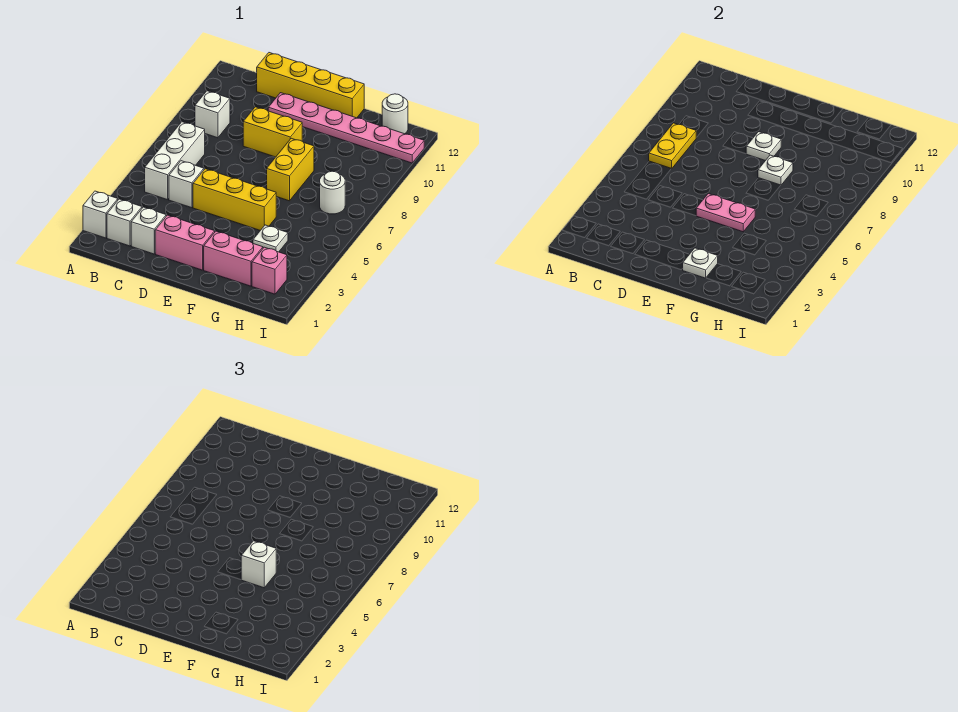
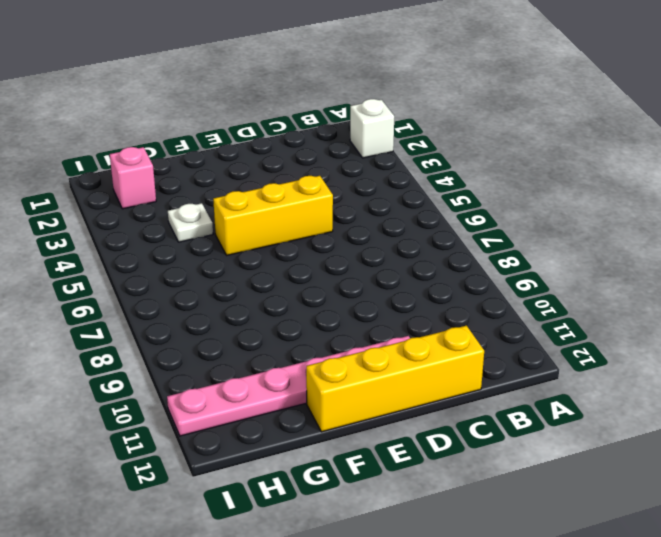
none -> white brick B2 level 1
none -> white brick B5:B7 level 1
none -> white brick B9 level 1

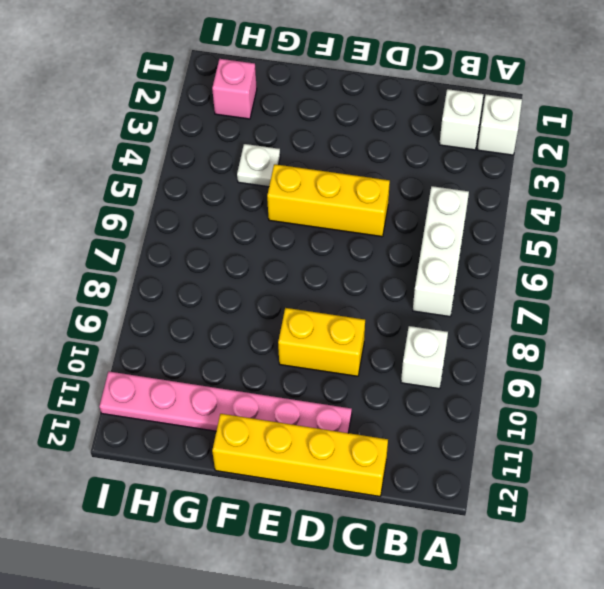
none -> white brick C2 level 1
none -> white brick C5 level 1
none -> pink brick D2:E2 level 1

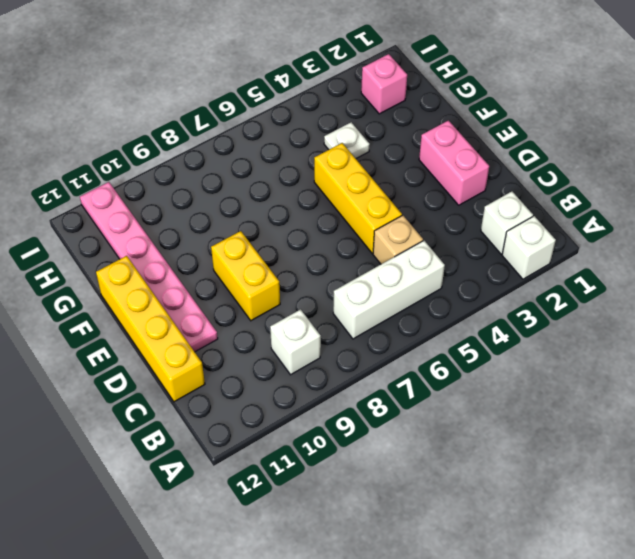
tan brick C5 level 1 -> white brick C5 level 1
none -> white brick C2 level 1
none -> pink brick F2:G2 level 1
none -> yellow brick F7:F8 level 1

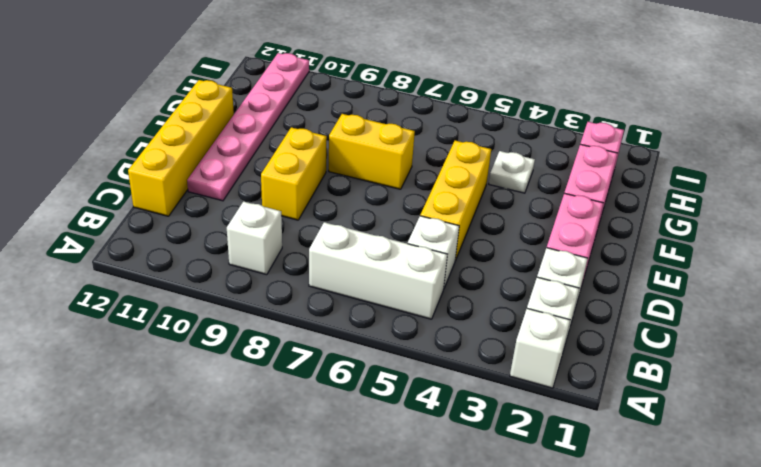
none -> white round brick H7 level 1
none -> white round brick H12 level 1
none -> yellow plate B7:B8 level 2

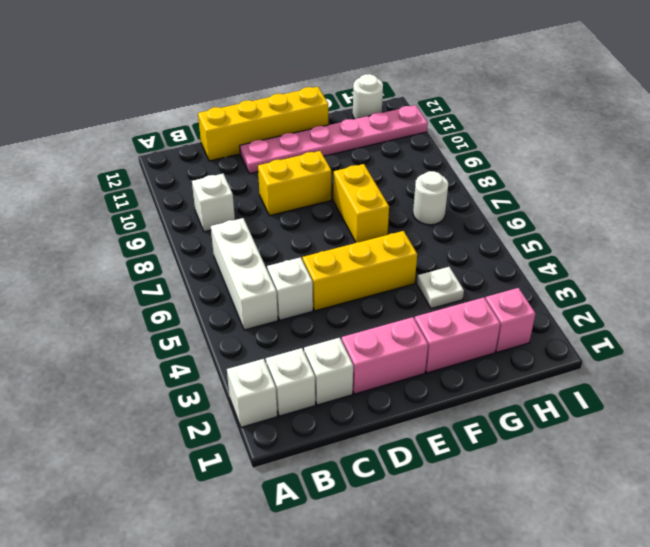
none -> yellow plate B7:B8 level 2
none -> pink plate E5:F5 level 2
none -> white plate E9 level 2

